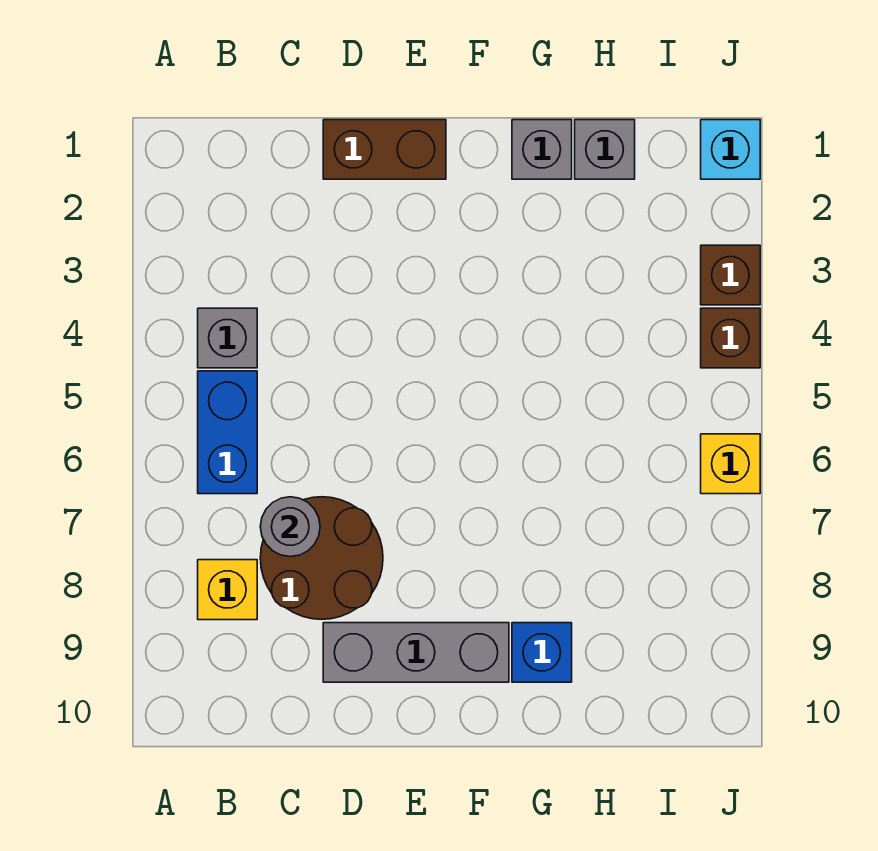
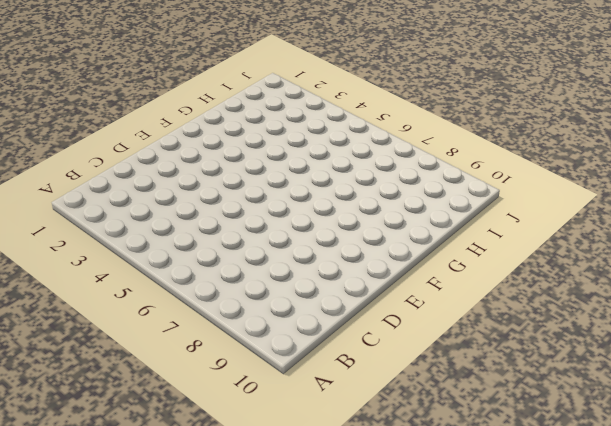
none -> grey brick B4 level 1
none -> blue brick B5:B6 level 1
none -> yellow brick B8 level 1

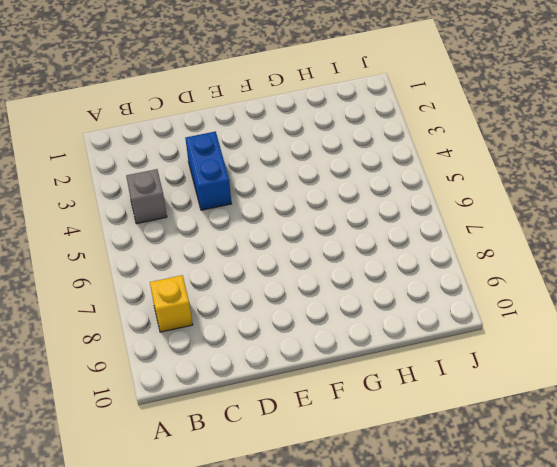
blue brick D3:D4 level 1 -> blue brick B5:B6 level 1
none -> brown round brick C7:D8 level 1
none -> brown brick D1:E1 level 1
none -> grey brick D9:F9 level 1

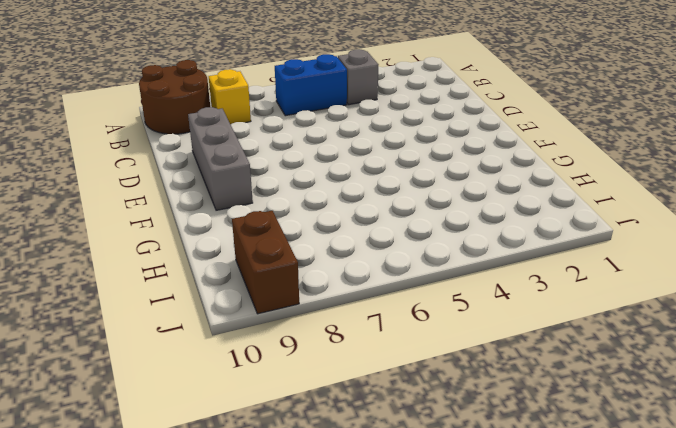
brown round brick A9:B10 level 1 -> brown round brick C7:D8 level 1
brown brick I9:J9 level 1 -> brown brick D1:E1 level 1
none -> grey brick G1 level 1
none -> blue brick G9 level 1
none -> grey brick H1 level 1

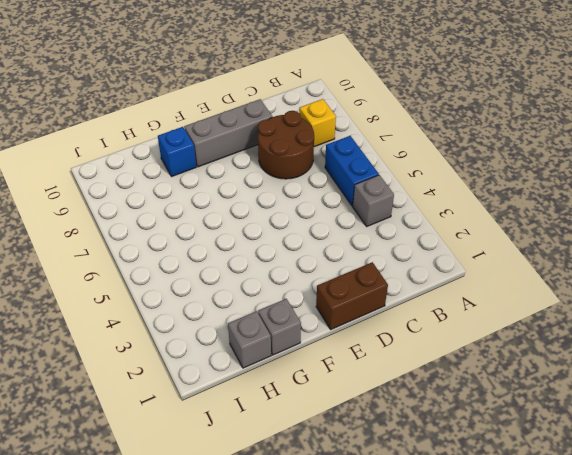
none -> cyan brick J1 level 1
none -> brown brick J3 level 1
none -> brown brick J4 level 1

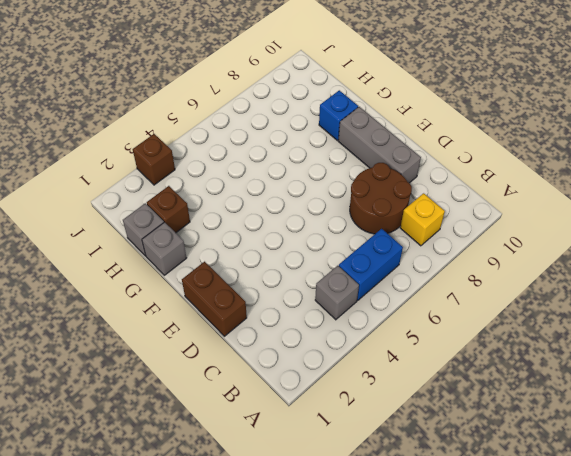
brown brick H2 level 1 -> brown brick J4 level 1
none -> cyan brick J1 level 1
none -> yellow brick J6 level 1
none -> grey round brick C7 level 2

